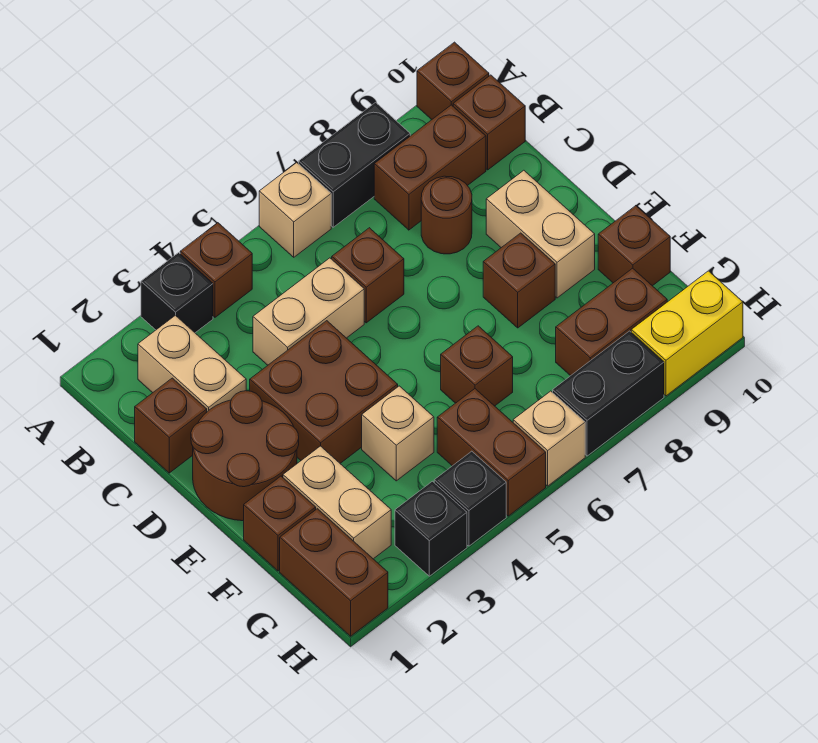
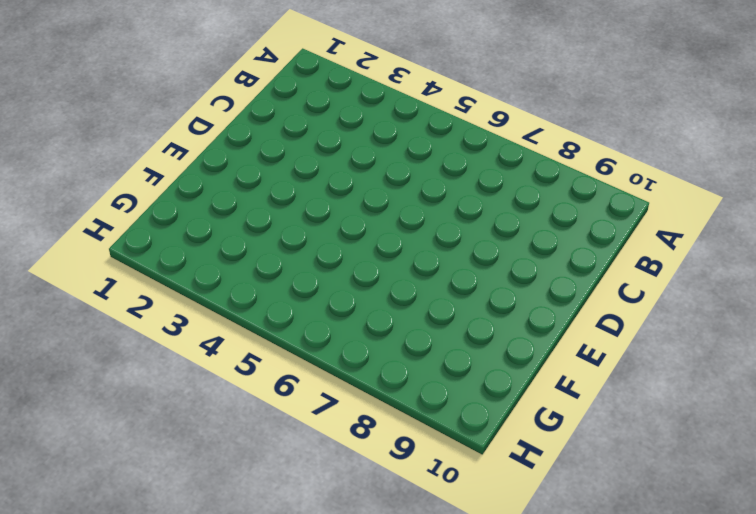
none -> black brick A3 level 1
none -> brown brick A4 level 1
none -> tan brick A6 level 1

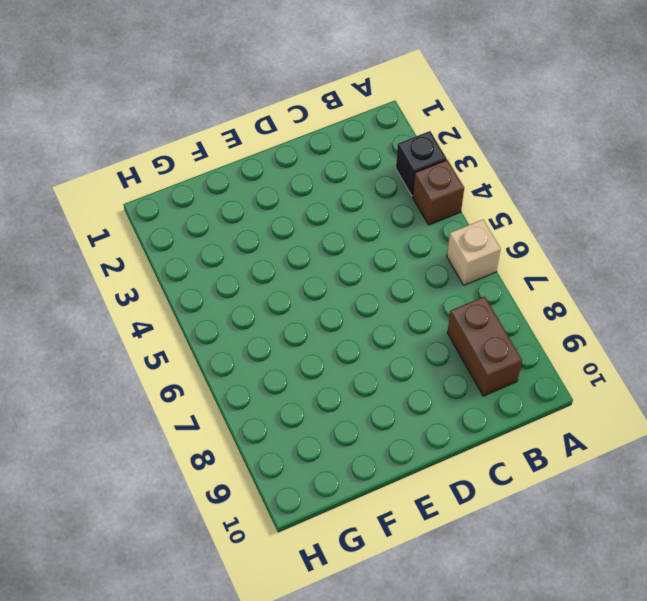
none -> black brick A7:A8 level 1
none -> brown brick A10 level 1
none -> tan brick B2:C2 level 1

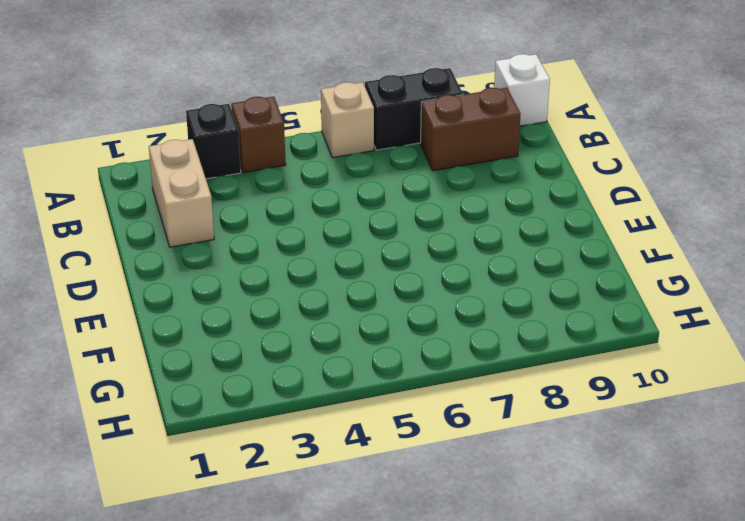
white brick A10 level 1 -> brown brick A10 level 1
none -> brown brick B10 level 1
none -> brown brick C1 level 1
none -> tan brick C4:C5 level 1

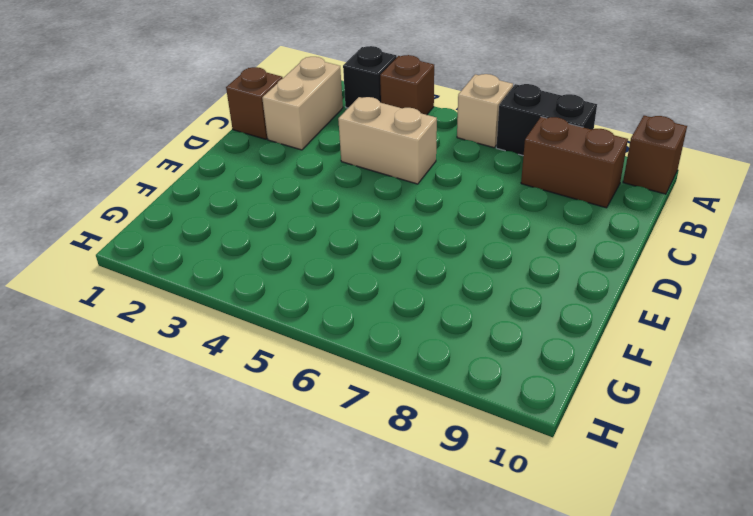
none -> brown brick B10 level 1
none -> brown brick C6 level 1
none -> brown round brick C8 level 1

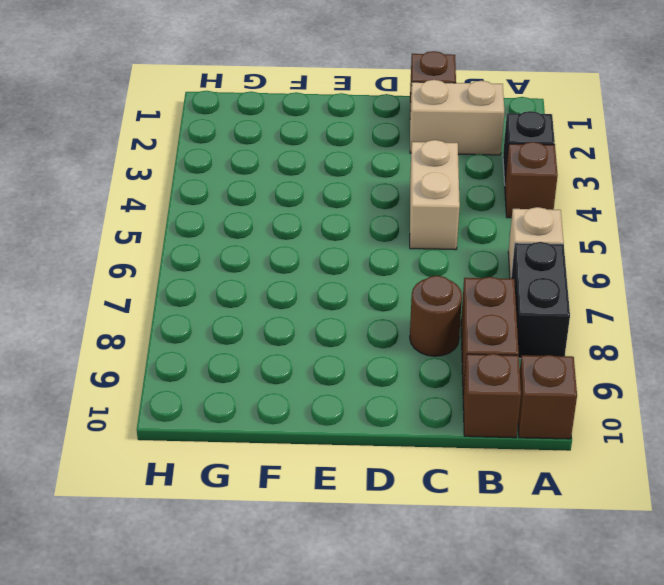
none -> brown brick C6 level 1
none -> brown round brick D1:E2 level 1
none -> brown brick D3:E4 level 1

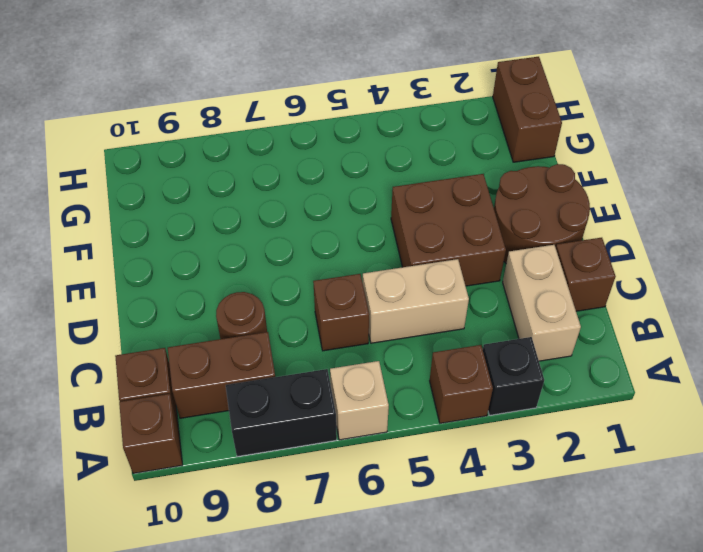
none -> tan brick D9:E9 level 1
none -> brown brick E8 level 1
none -> brown brick F1 level 1

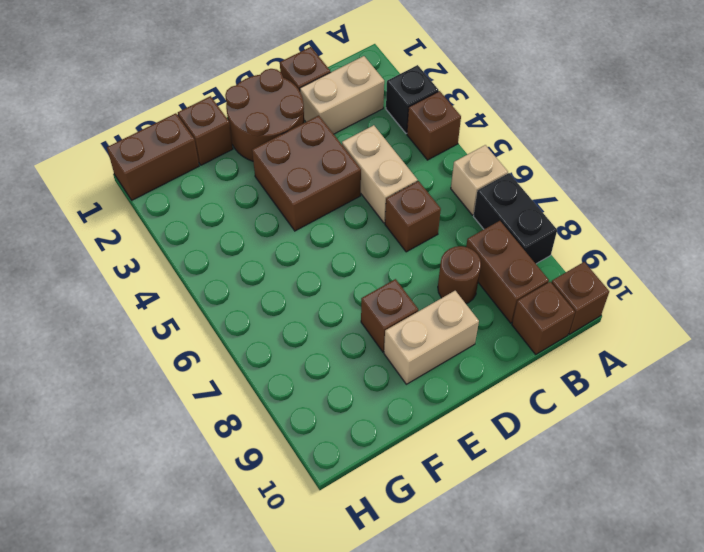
none -> tan brick F2:G2 level 1
none -> tan brick F4 level 1
none -> brown brick F6 level 1

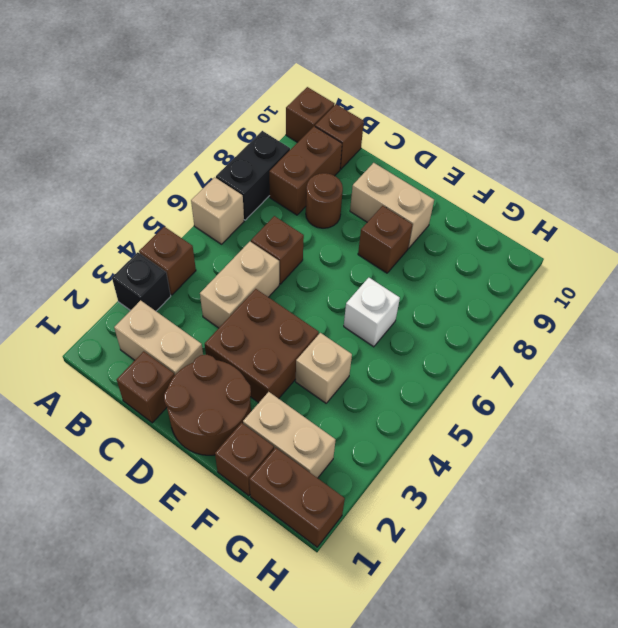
white brick F6 level 1 -> brown brick F6 level 1
none -> brown brick F10 level 1
none -> brown brick G5:H5 level 1
none -> brown brick G8:G9 level 1

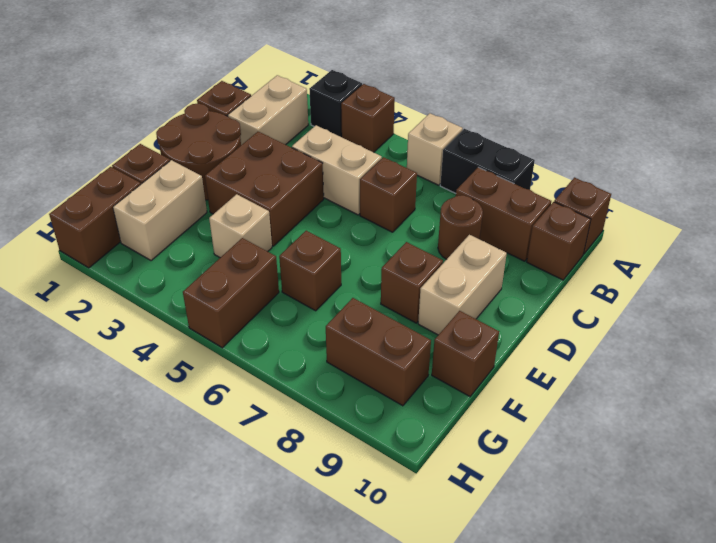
none -> black brick H3 level 1
none -> black brick H4 level 1
none -> tan brick H6 level 1

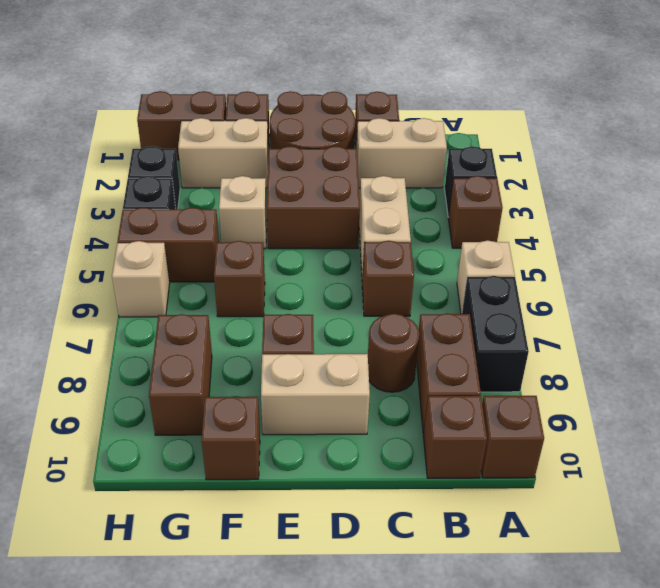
none -> black brick H7:H8 level 1
none -> yellow brick H9:H10 level 1

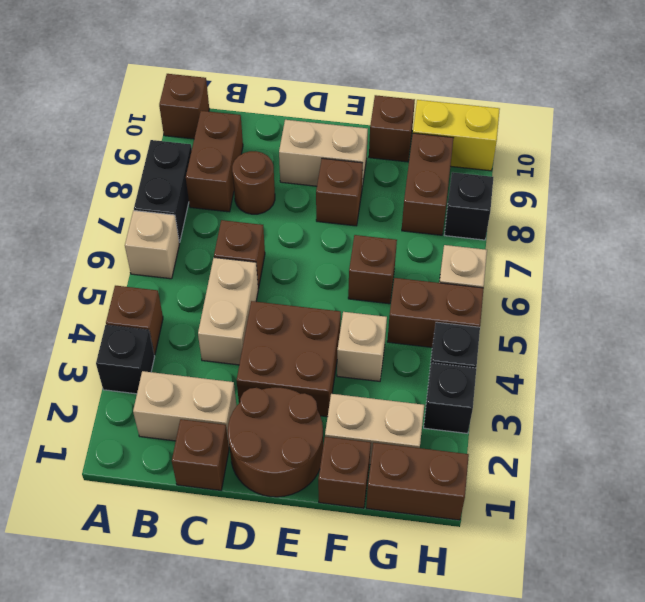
yellow brick G10:H10 level 1 -> yellow brick H9:H10 level 1
black brick H8 level 1 -> black brick H7:H8 level 1
none -> brown brick B10 level 1

